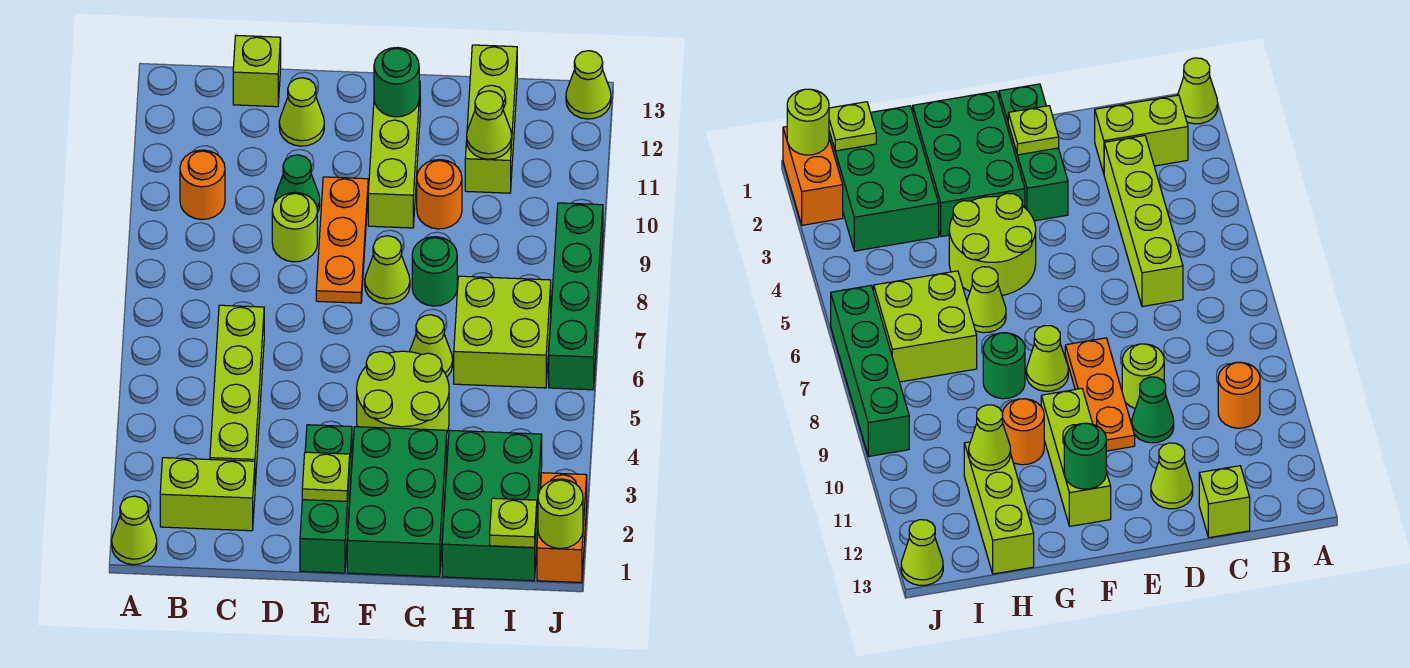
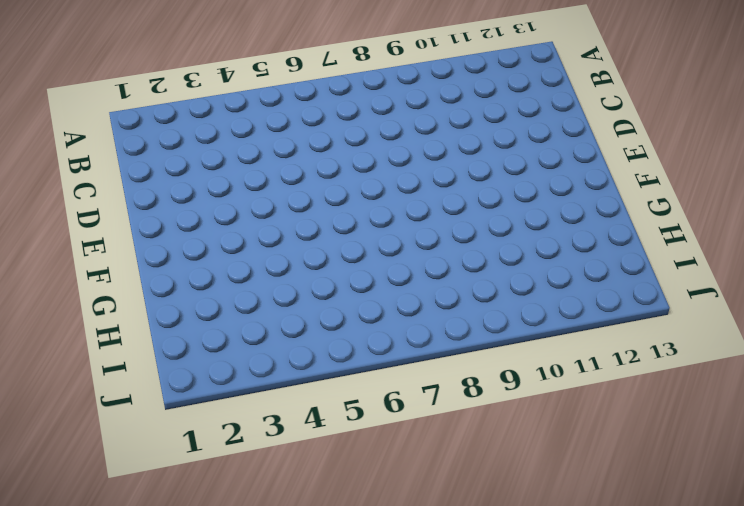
none -> lime cone A1 level 1
none -> lime brick B2:C2 level 1
none -> orange round brick B10 level 1

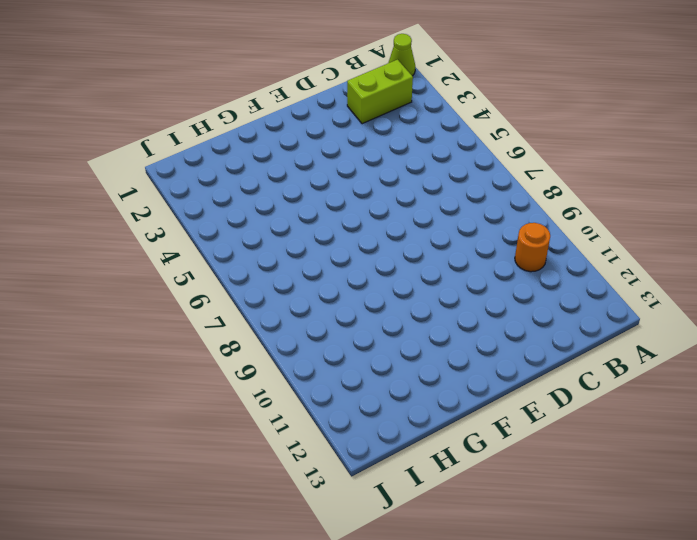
none -> lime brick C3:C6 level 1
none -> lime brick C13 level 1
none -> lime round brick D9 level 1

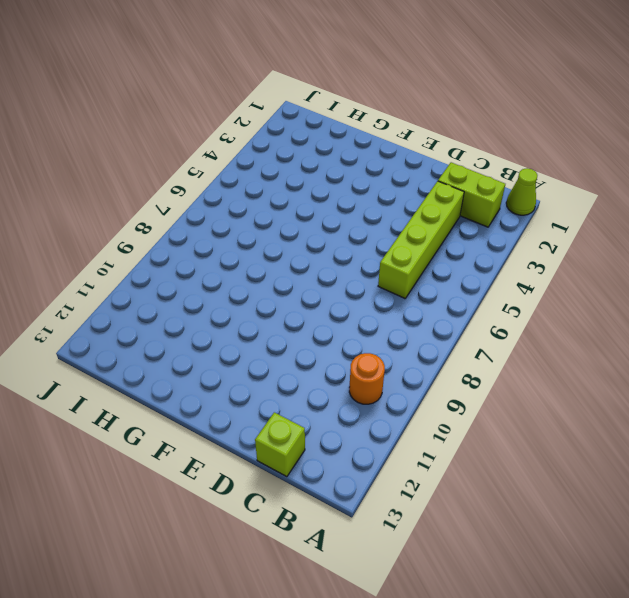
none -> lime round brick D9 level 1
none -> green cone D10 level 1
none -> lime cone D12 level 1

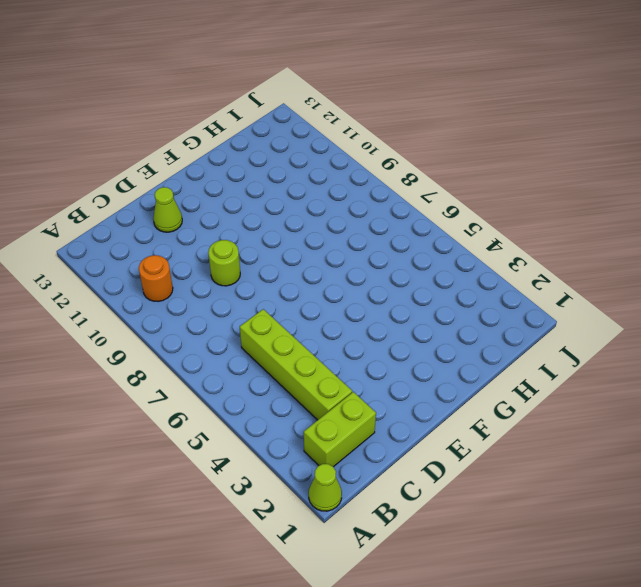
none -> lime brick C13 level 1
none -> green cone D10 level 1
none -> green brick E1:E3 level 1

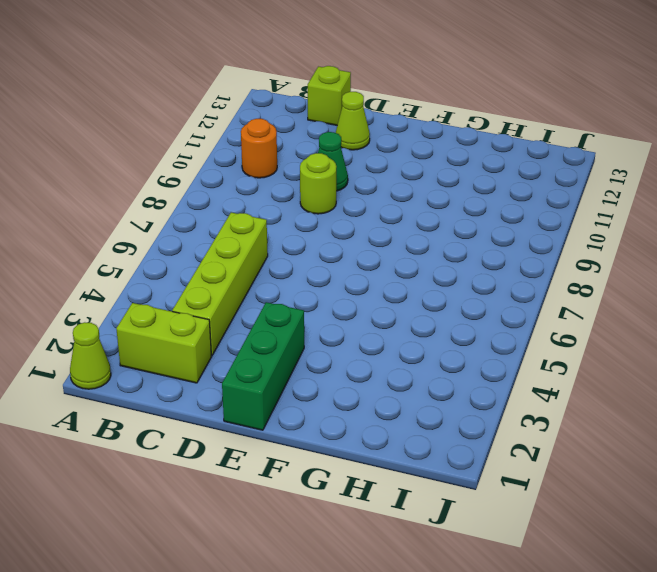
none -> orange plate E8:E10 level 1
none -> green brick F1:G3 level 1
none -> lime round brick F4:G5 level 1

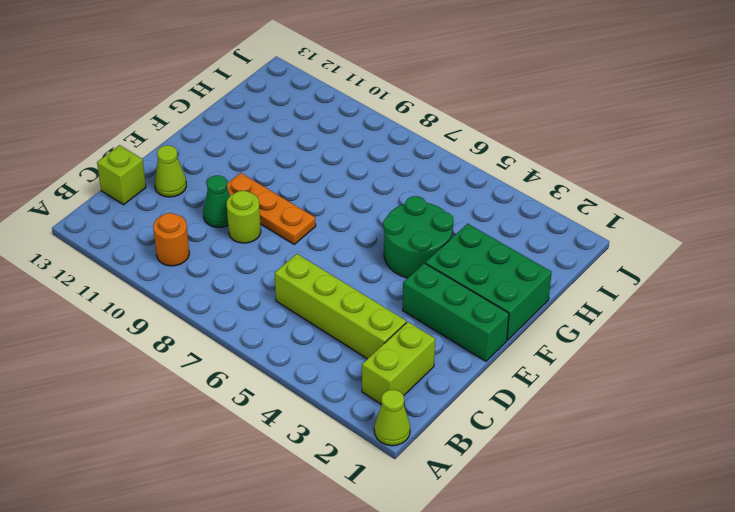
green round brick F4:G5 level 1 -> lime round brick F4:G5 level 1
none -> lime cone F8 level 1
none -> lime brick F10:F12 level 1
none -> lime cone G6 level 1

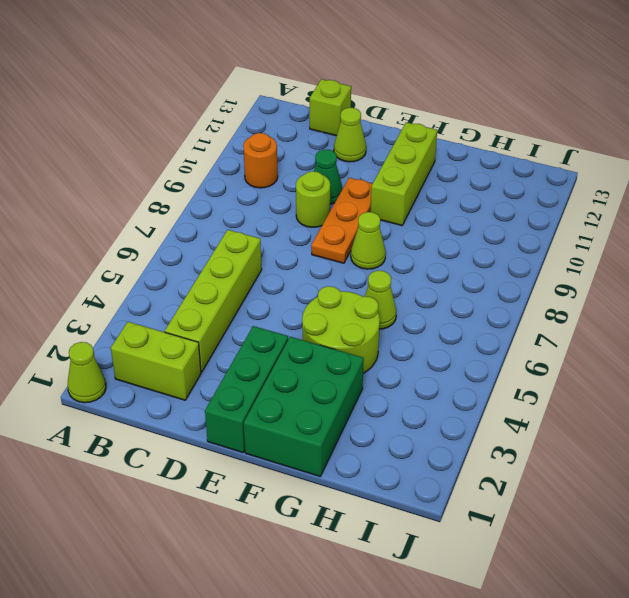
none -> green round brick G8 level 1
none -> orange round brick G10 level 1
none -> green brick H1:I3 level 1

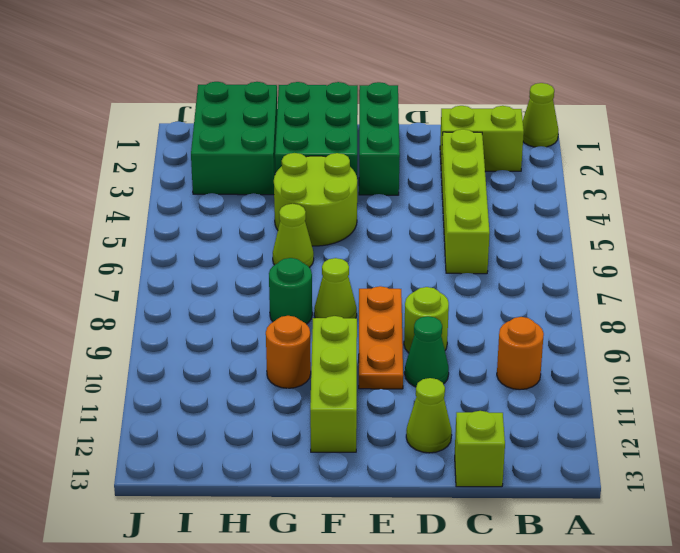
none -> lime brick H6:I7 level 1
none -> lime brick H11:H13 level 1
none -> orange brick J1:J2 level 1

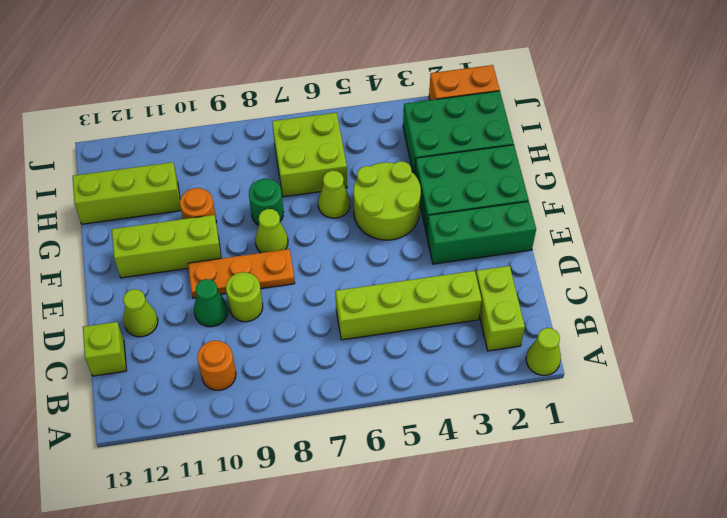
none -> green brick J6:J9 level 1
none -> lime cone J13 level 1
none -> lime plate E2 level 2

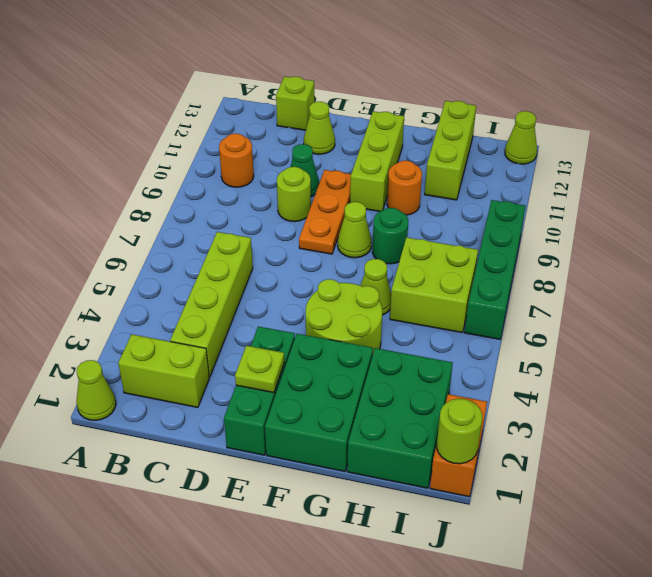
none -> green round brick F12 level 2
none -> lime cone H11 level 2
none -> lime plate I1 level 2

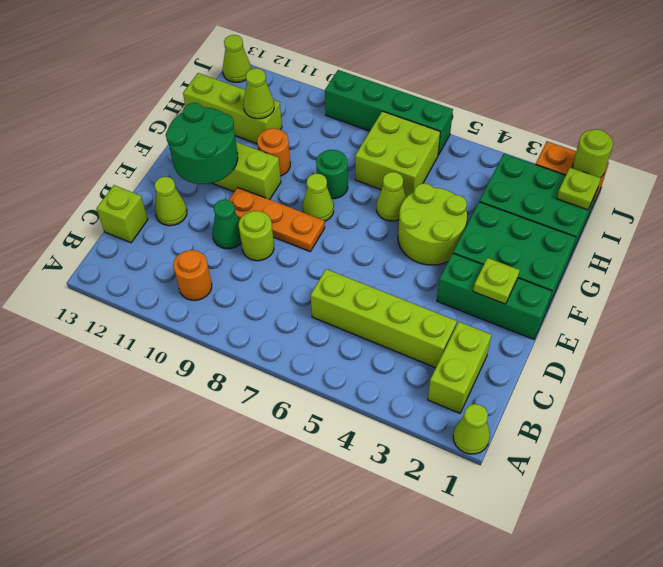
green round brick E11:F12 level 2 -> green round brick F12 level 2

